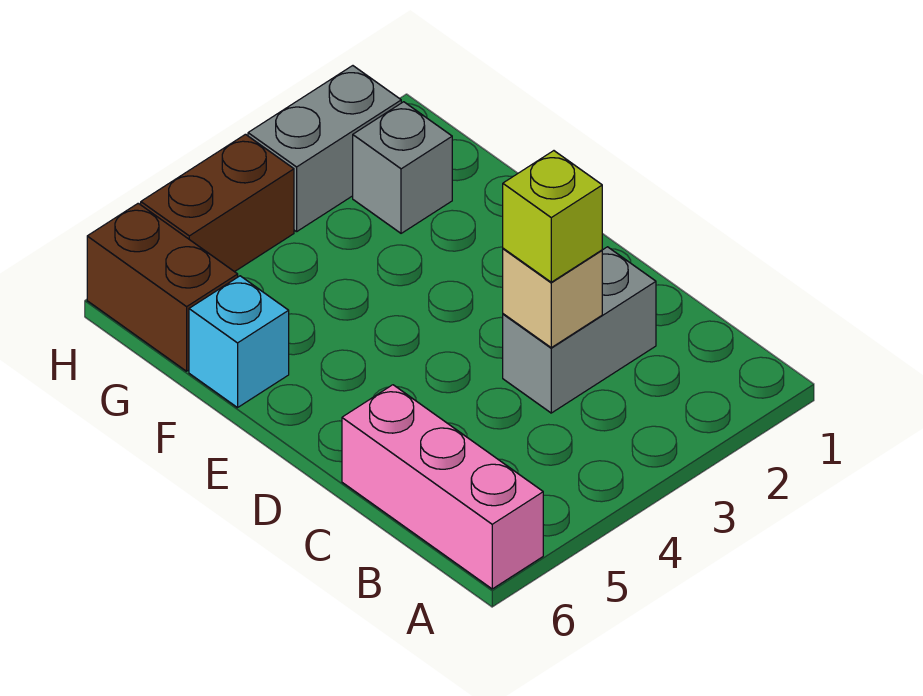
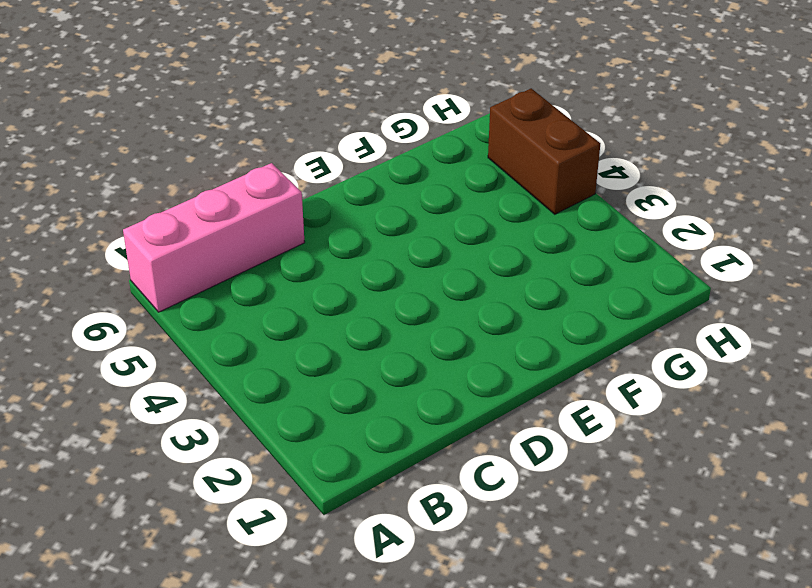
none -> grey brick C2:C3 level 1
none -> cyan brick F6 level 1

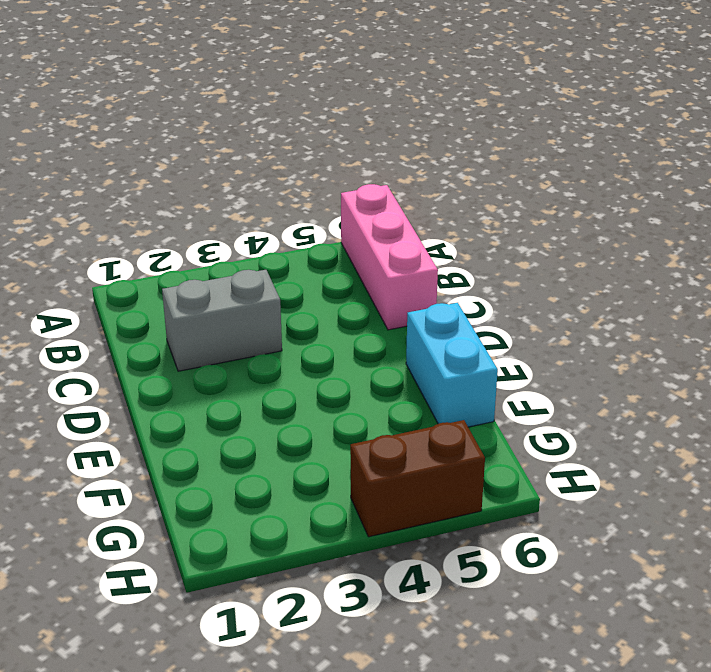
cyan brick E6:F6 level 1 -> cyan brick F6 level 1
none -> grey brick G2 level 1
none -> brown brick G6:H6 level 1

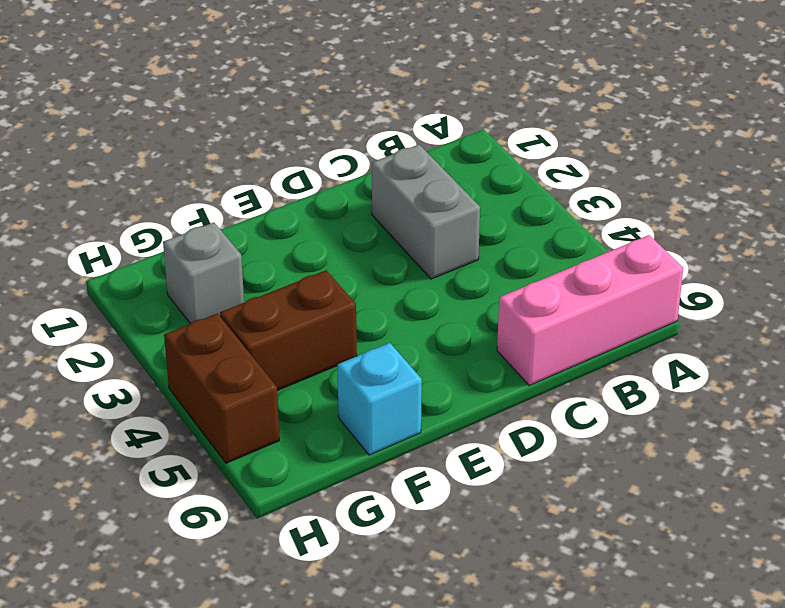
brown brick F4:G4 level 1 -> brown brick G6:H6 level 1
none -> grey brick H2:H3 level 1
none -> tan brick C3 level 2

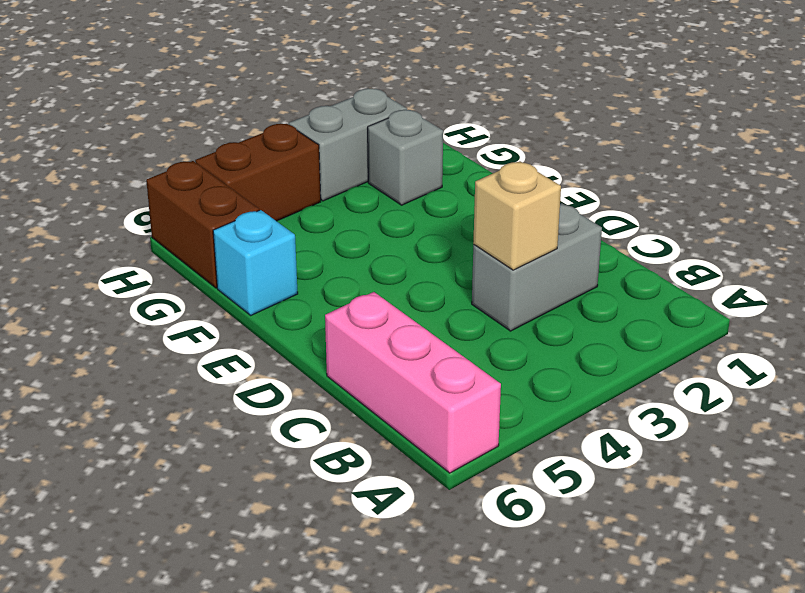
none -> lime brick C3 level 3

